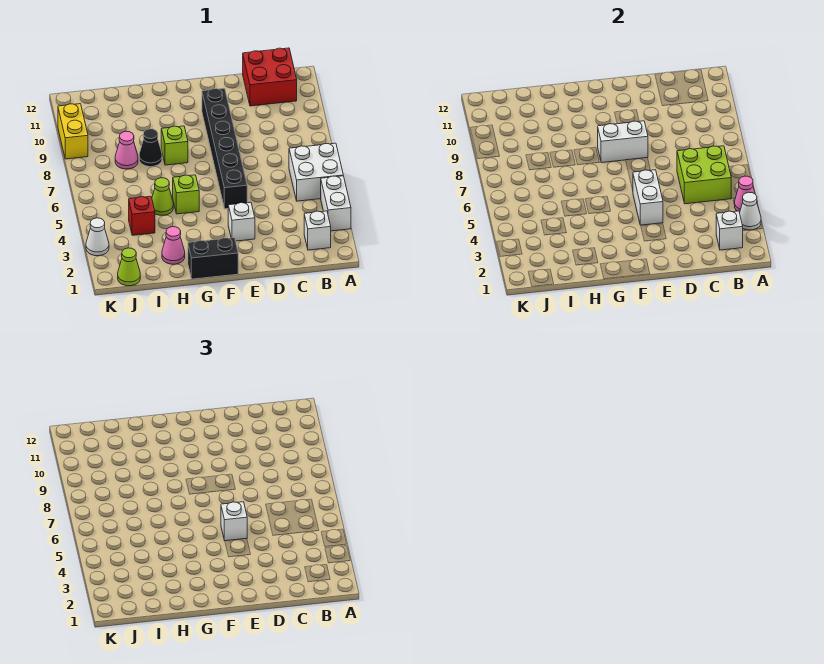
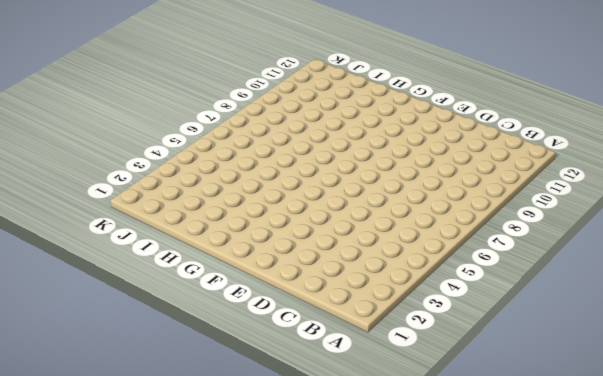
none -> white brick A3:A4 level 1
none -> white brick A5:B6 level 1
none -> white brick B2 level 1

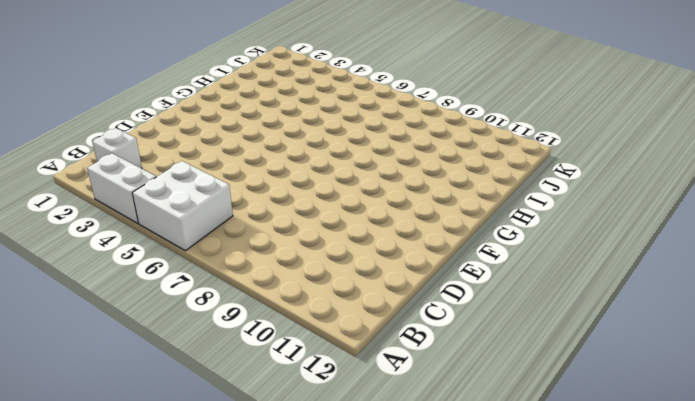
none -> red brick B11:C12 level 1
none -> white brick E3 level 1
none -> black brick E5:E10 level 1

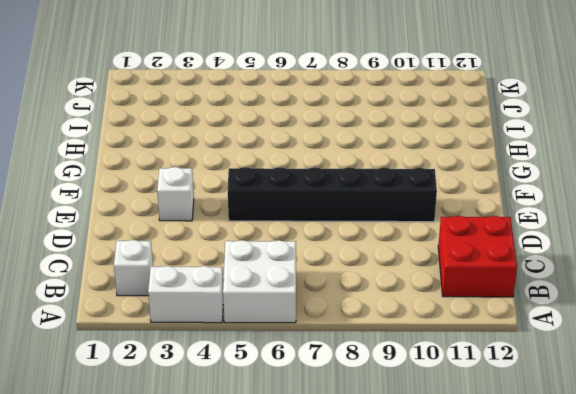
none -> black brick F1:G1 level 1
none -> lime brick G5 level 1
none -> lime brick G8 level 1

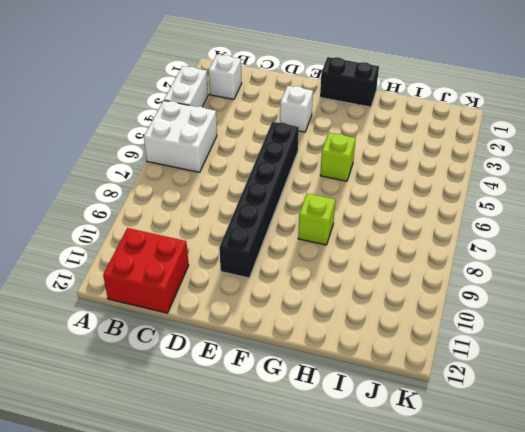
none -> pink cone H2 level 1
none -> lime cone H5 level 1
none -> black cone H8 level 1

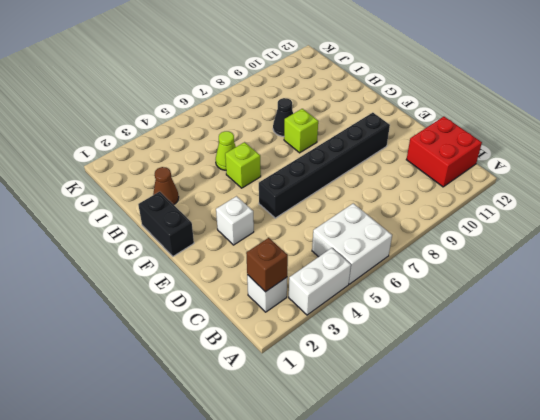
brown brick B2 level 2 -> white brick B2 level 2
brown cone H2 level 1 -> pink cone H2 level 1
none -> red brick I4 level 1
none -> pink cone I8 level 1
none -> lime cone J1 level 1

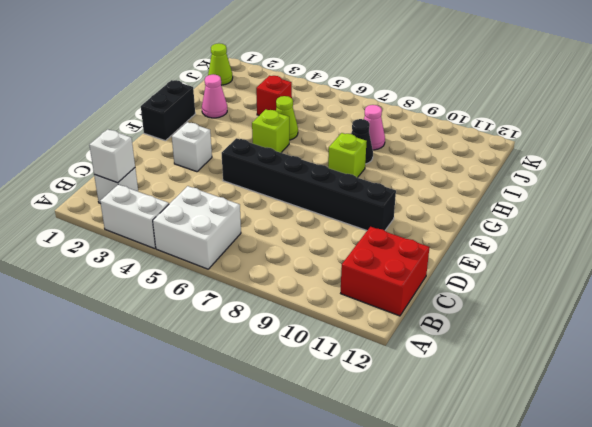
none -> white cone K3 level 1
none -> yellow brick K9:K10 level 1
none -> white cone A3 level 2

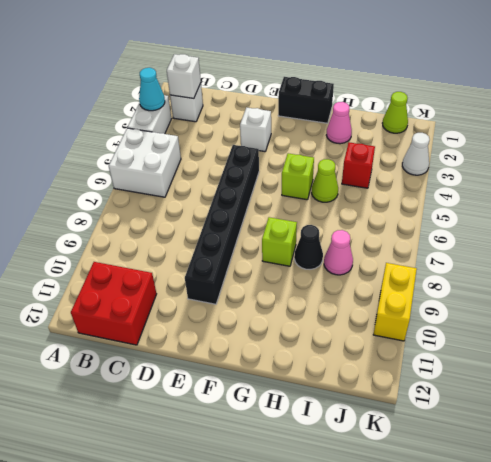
cyan cone A3 level 2 -> white cone A3 level 2
none -> pink cone A4 level 2
none -> lime brick B5:C6 level 2
none -> white brick E4:E5 level 2

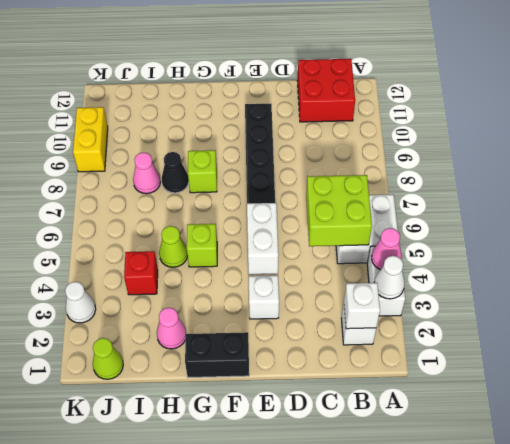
none -> white brick E8:F8 level 2
none -> white brick E5 level 3

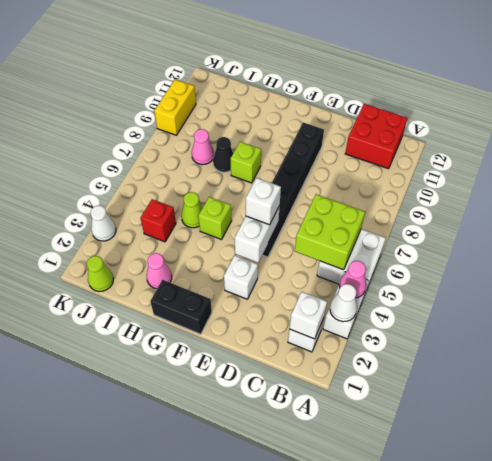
none -> white brick E8:F8 level 2

